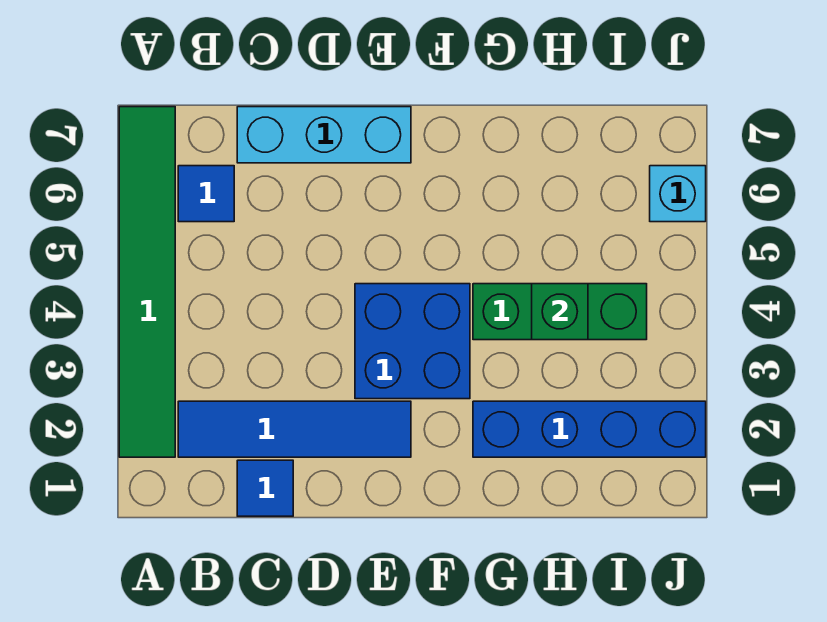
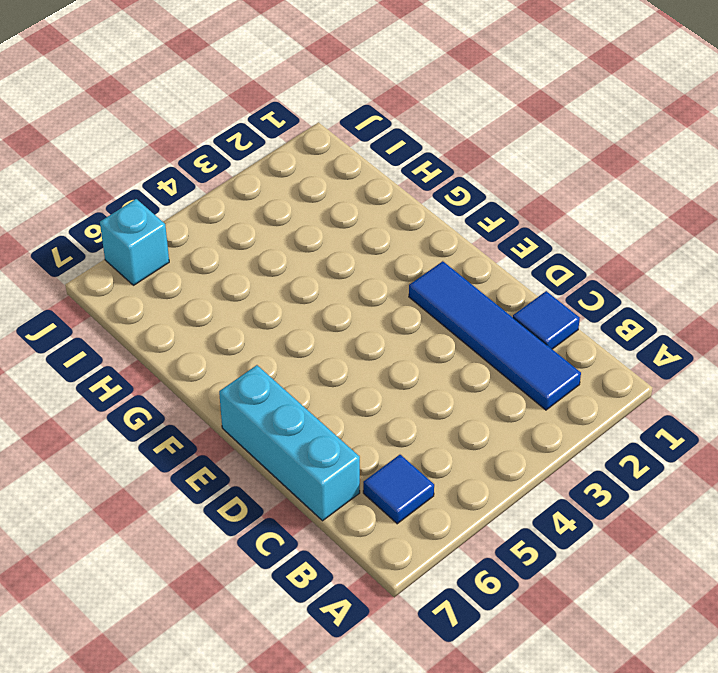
none -> green tile A2:A7 level 1
none -> blue brick E3:F4 level 1

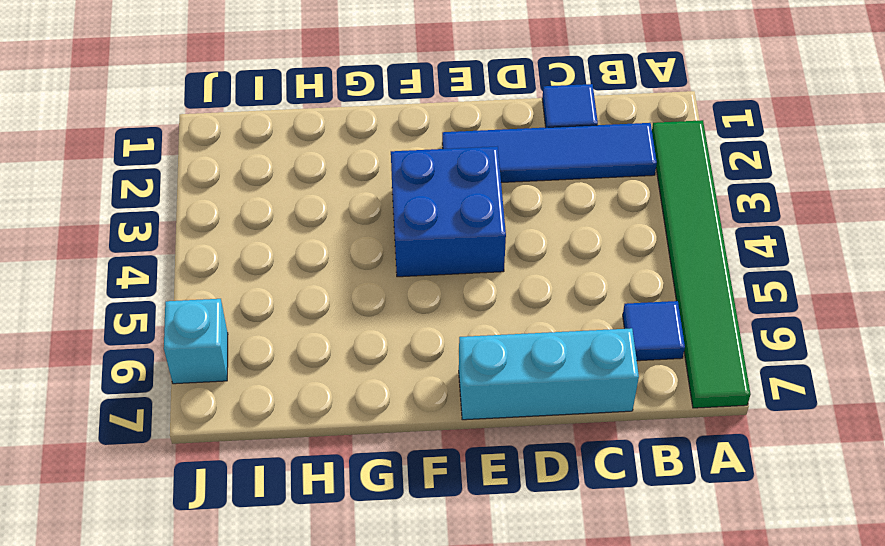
none -> blue brick G2:J2 level 1
none -> green brick G4:I4 level 1

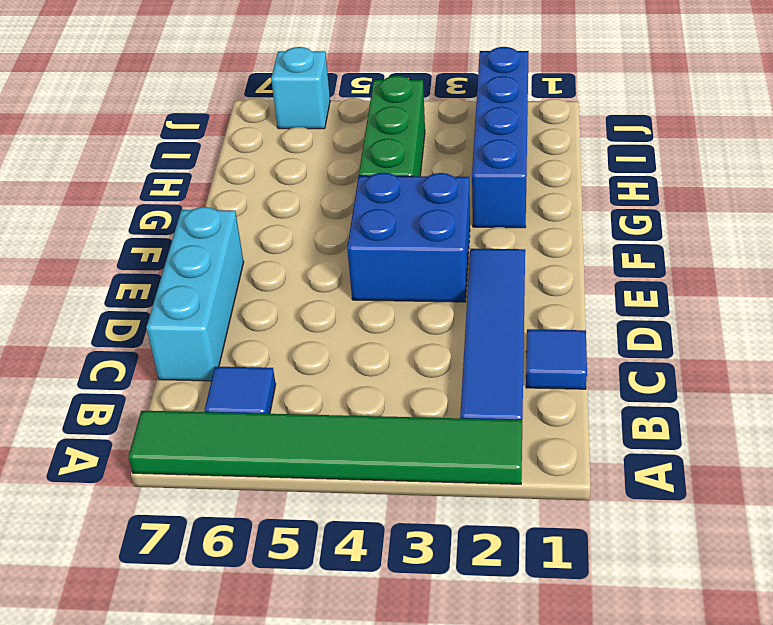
none -> green brick H4 level 2

